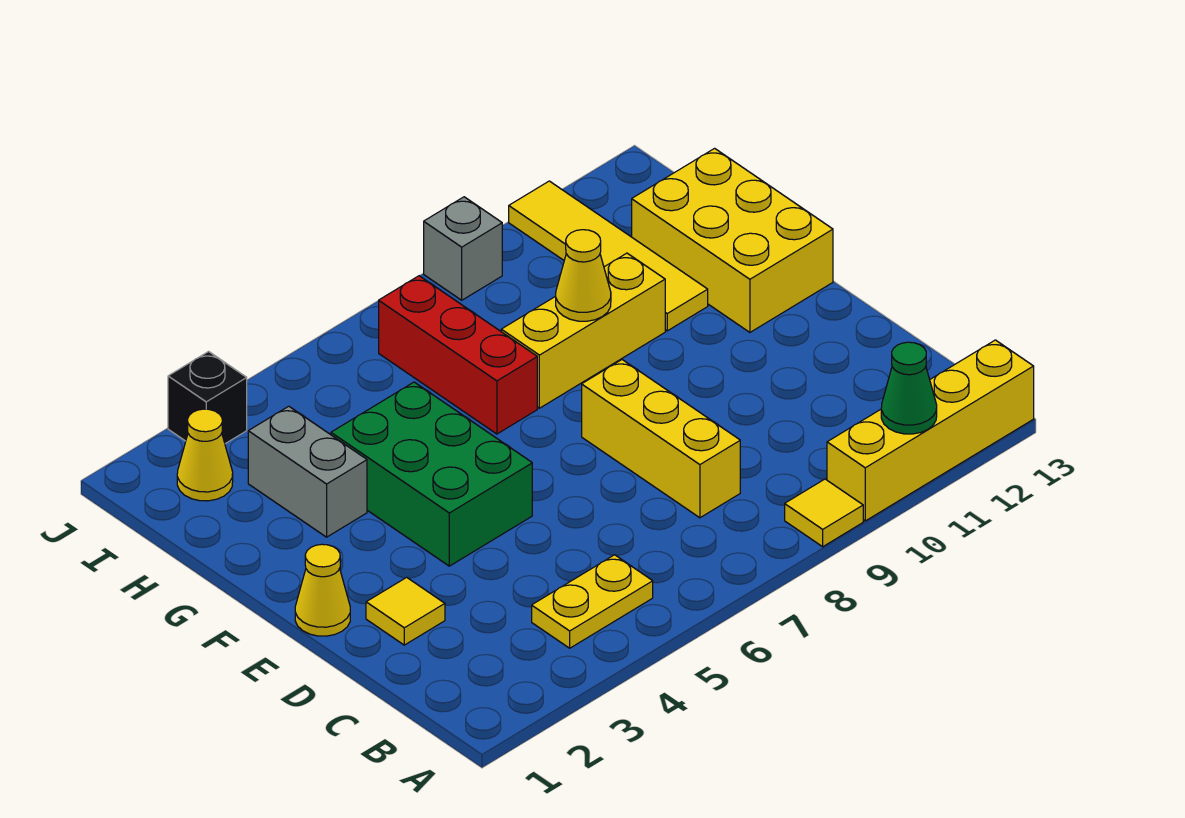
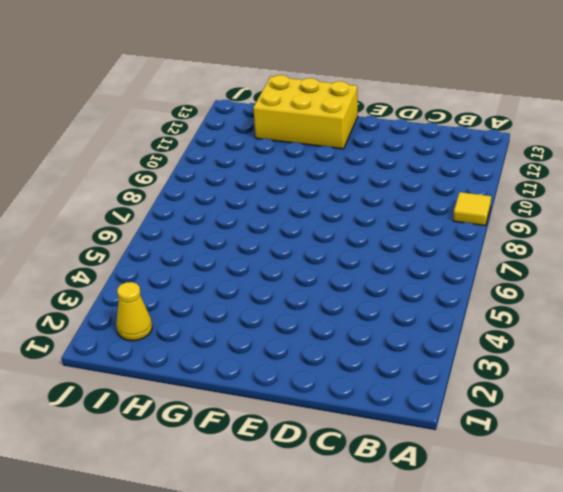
none -> yellow brick A10:A13 level 1
none -> yellow plate B4:B5 level 1
none -> yellow brick C8:E8 level 1

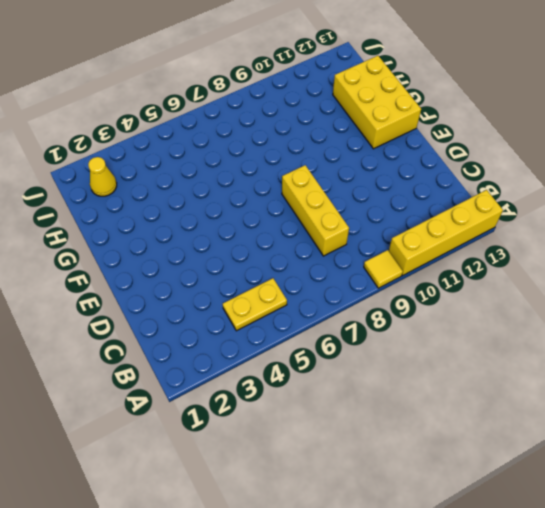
none -> yellow tile D2 level 1
none -> yellow cone E1 level 1
none -> green brick E4:G5 level 1

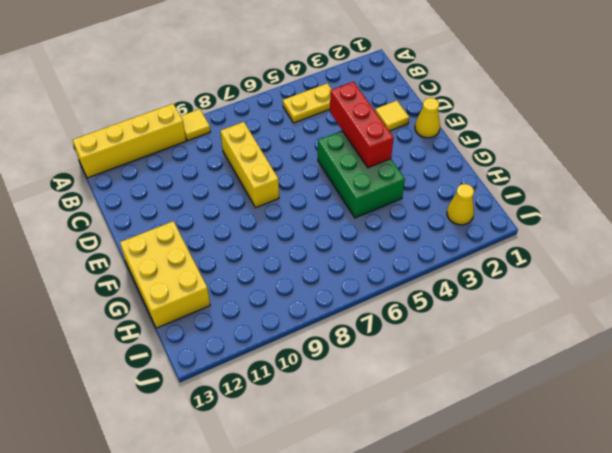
red brick D4:F4 level 2 -> red brick G7:I7 level 1
none -> grey brick G3:H3 level 1
none -> yellow brick G8:G10 level 1
none -> yellow tile G11:J11 level 1

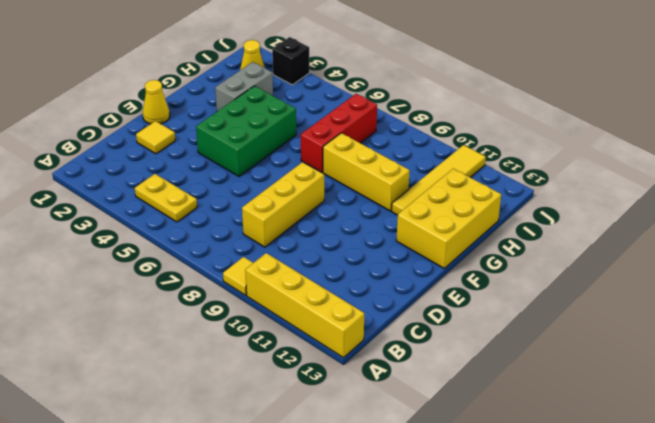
none -> grey brick J9 level 1
none -> green cone A11 level 2
none -> yellow cone G9 level 2

